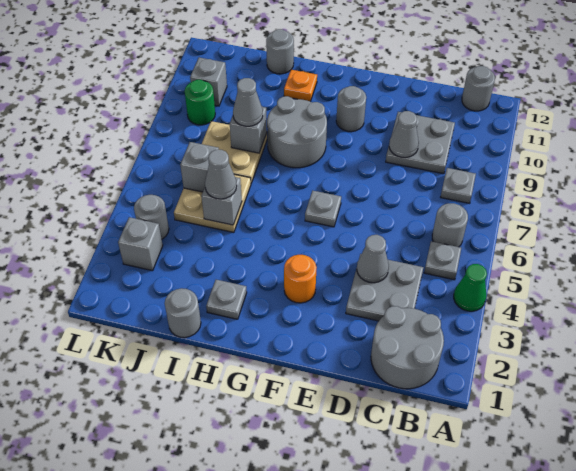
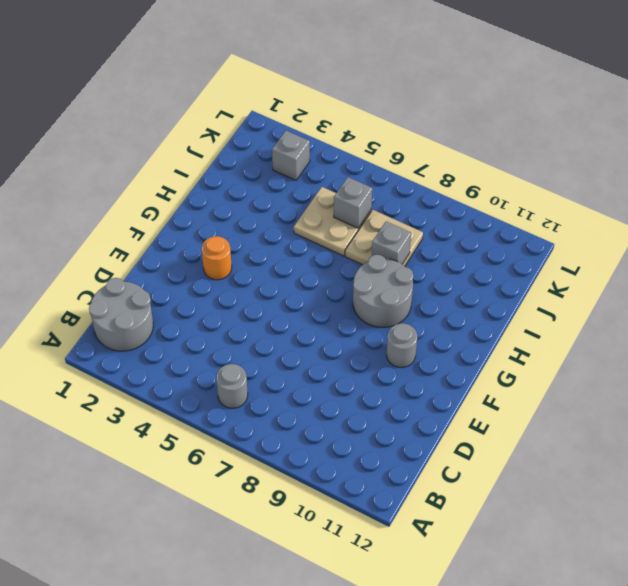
none -> green cone A4 level 1
none -> grey plate B5 level 1
none -> grey plate B8 level 1

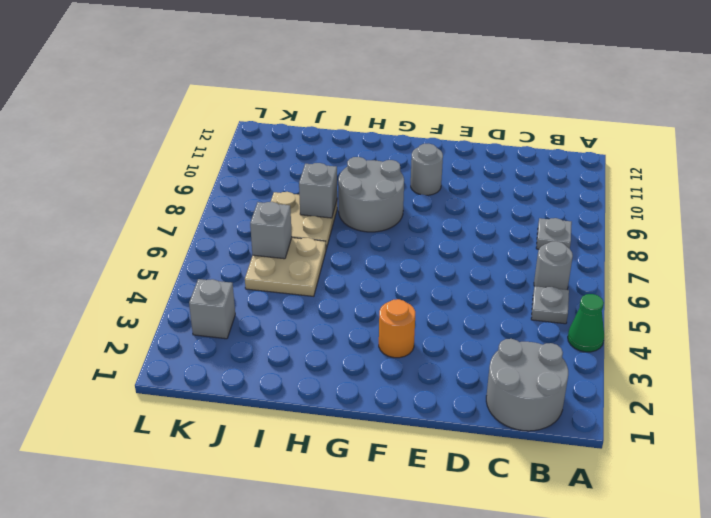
none -> grey round brick B12 level 1
none -> grey plate C3:D4 level 1
none -> grey plate C9:D10 level 1

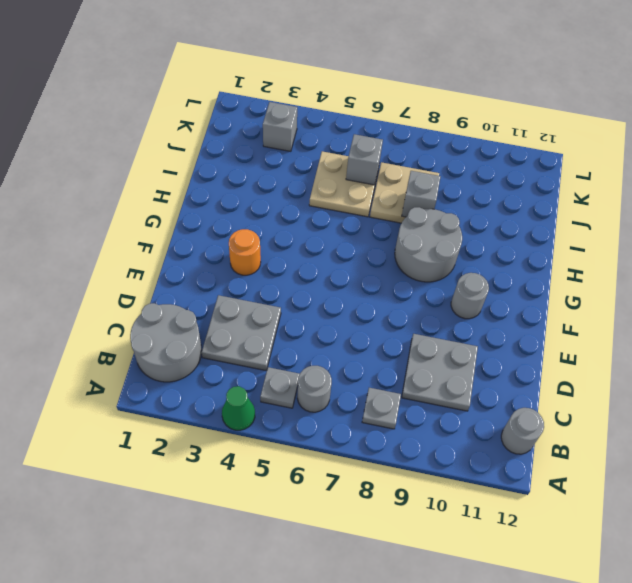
none -> grey plate F6 level 1
none -> grey plate H2 level 1
none -> orange plate H11 level 1

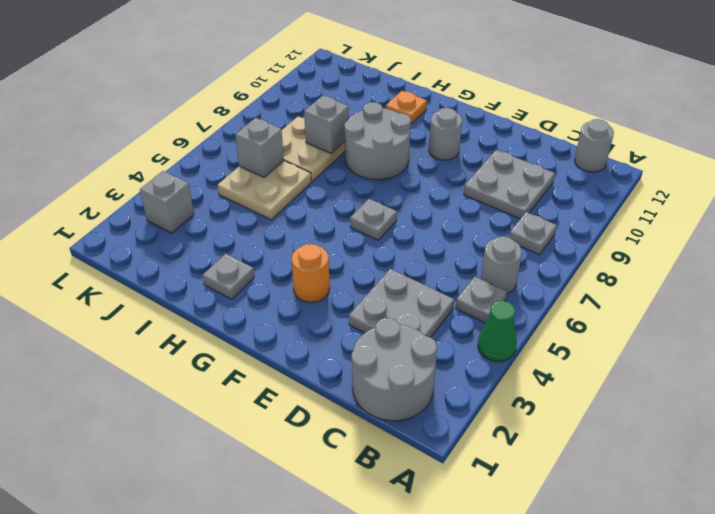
none -> grey round brick I1 level 1
none -> grey round brick I12 level 1
none -> grey round brick K4 level 1

